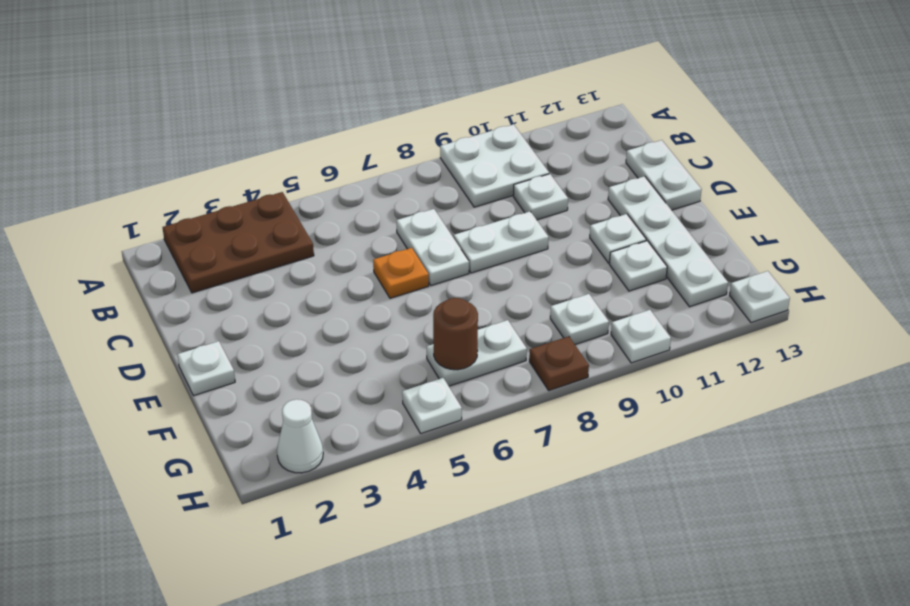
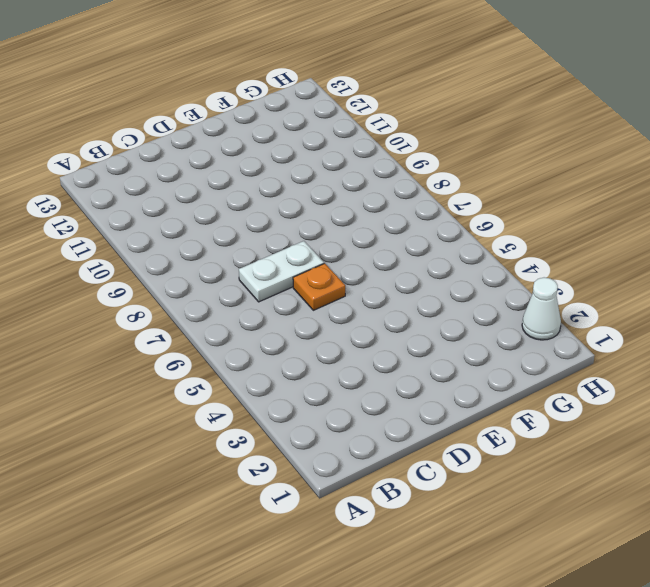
none -> brown plate A2:B4 level 1
none -> white plate A9:B10 level 1
none -> white plate C10 level 1

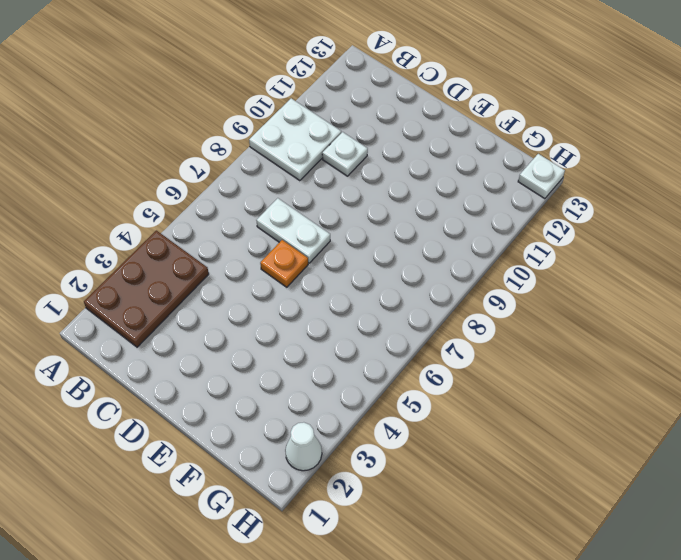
none -> white plate C13:D13 level 1
none -> white plate D8:D9 level 1
none -> white plate D12:G12 level 1

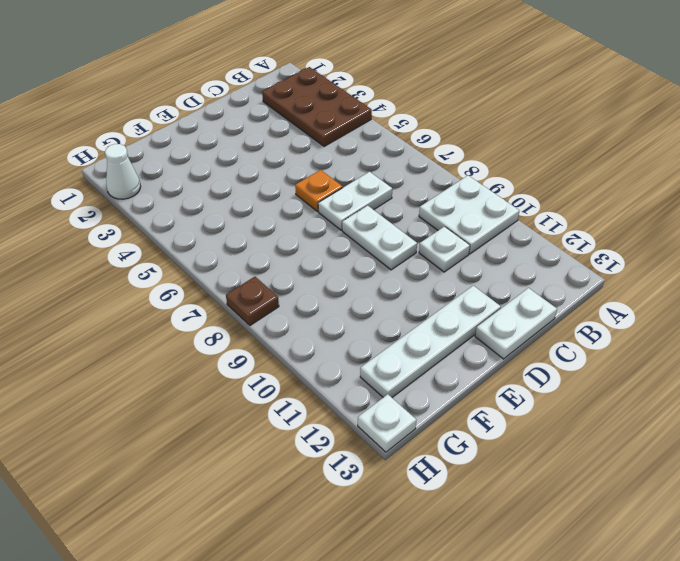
none -> white plate E1 level 1
none -> white plate E11 level 1
none -> white plate F11 level 1

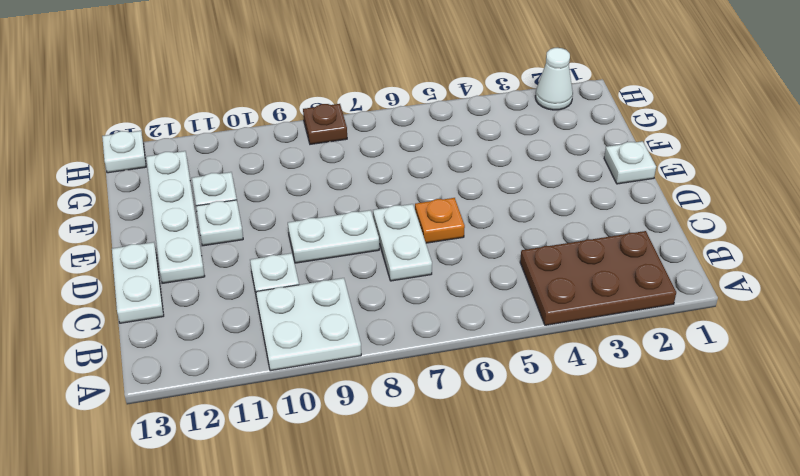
none -> white plate G6:G7 level 1
none -> white plate G9 level 1
none -> white plate H5 level 1

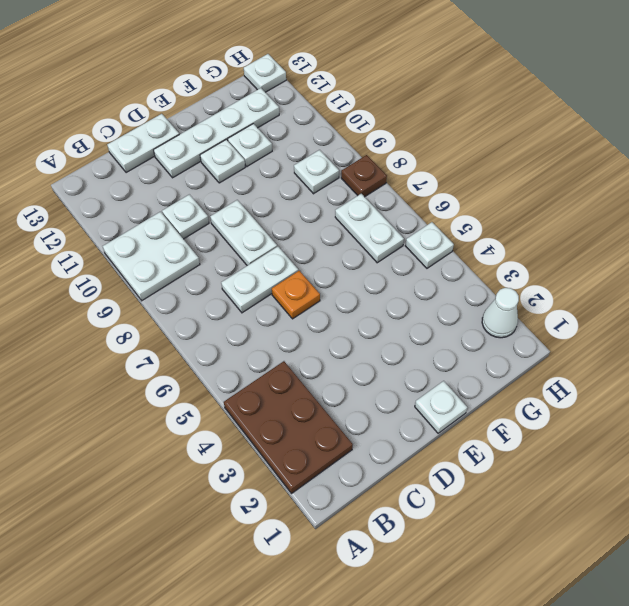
none -> white plate H10 level 1
none -> brown round brick G6 level 2

